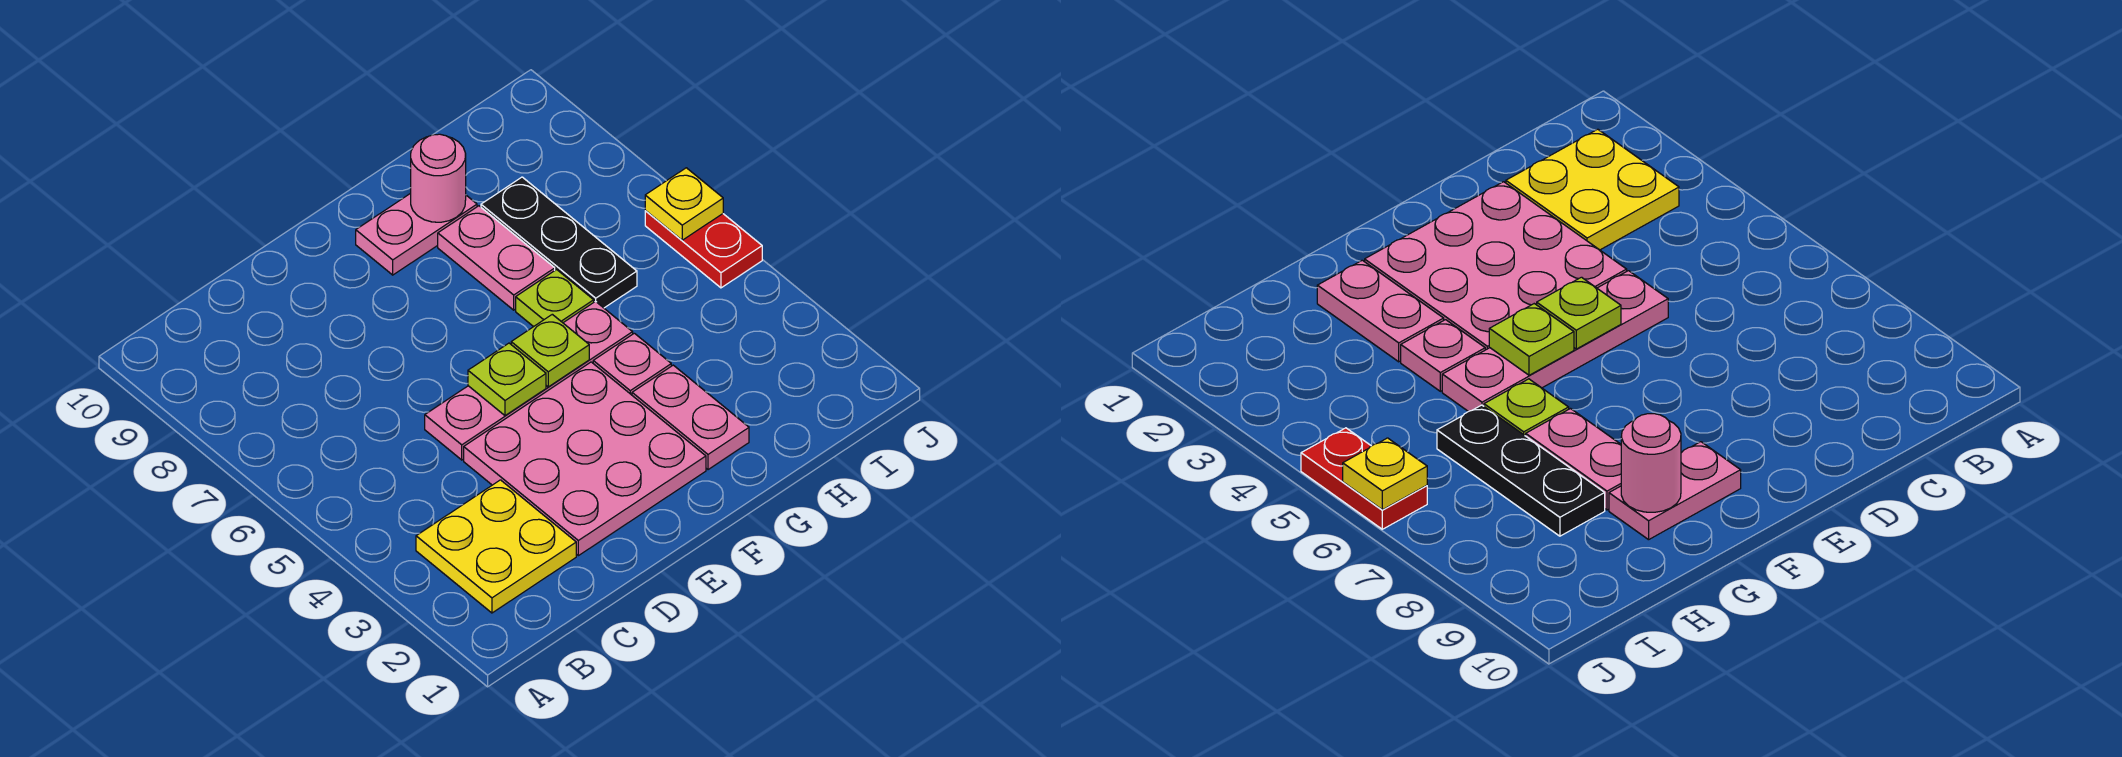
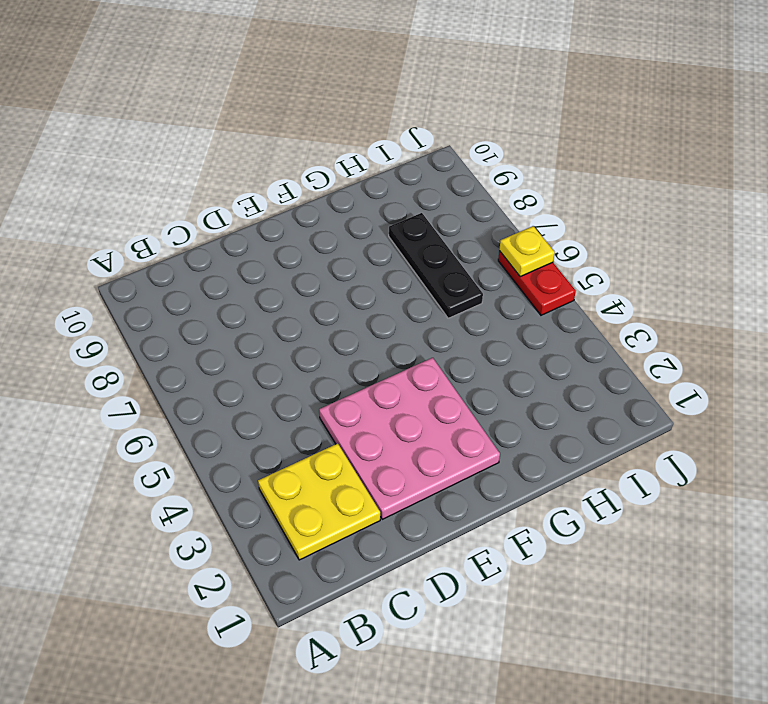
none -> pink plate D5:G5 level 1
none -> pink plate F9:G9 level 1
none -> pink plate G2:G3 level 1

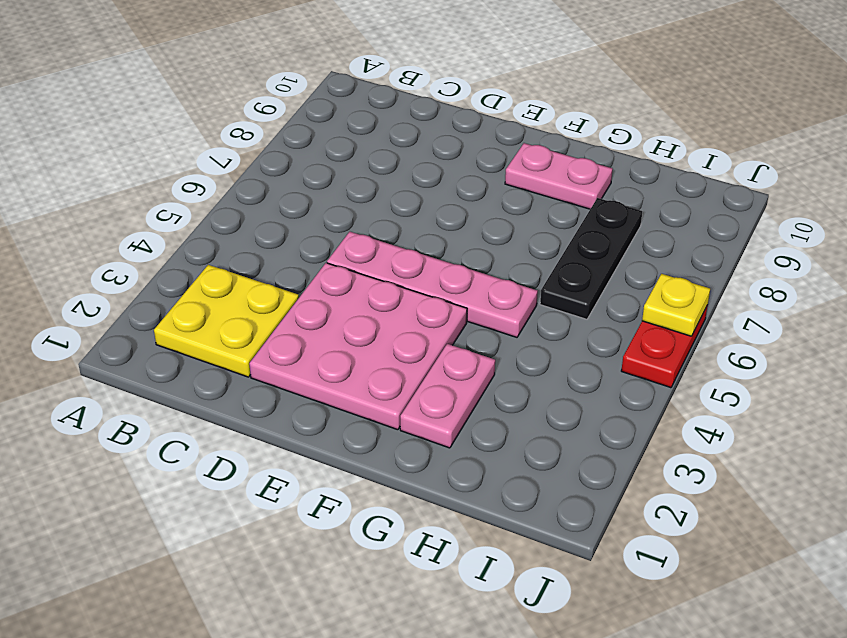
none -> pink plate G4 level 1
none -> lime plate G6 level 1
none -> pink plate G7:G8 level 1

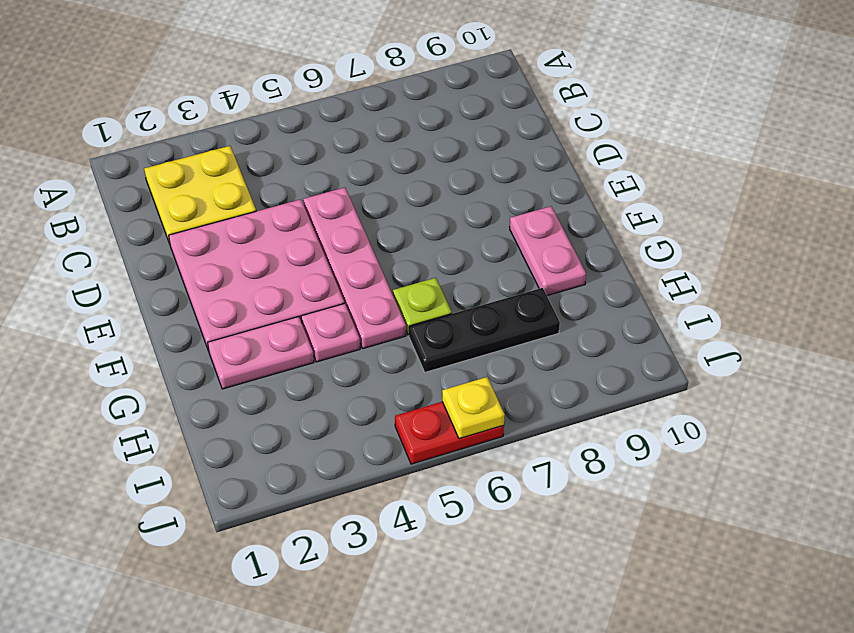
none -> pink plate G7:G8 level 1
none -> lime plate E5 level 2
none -> lime plate F5 level 2

